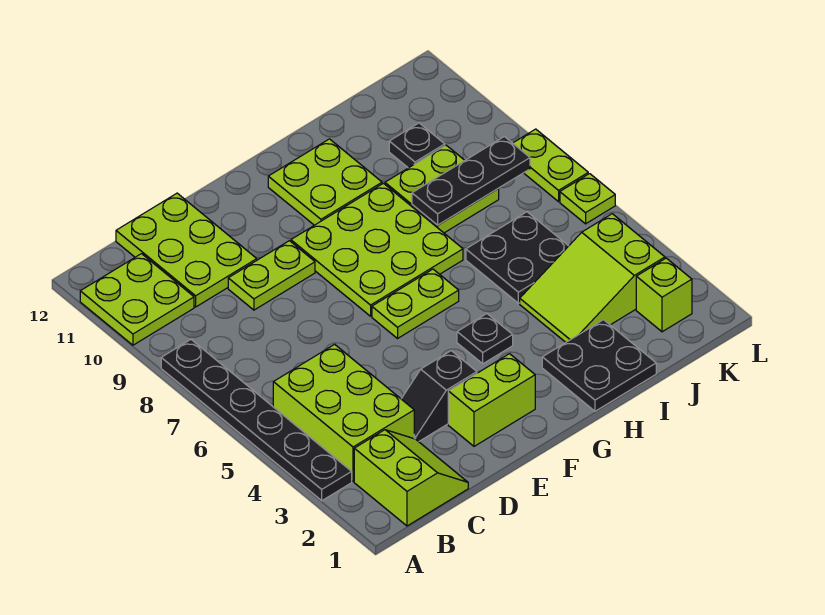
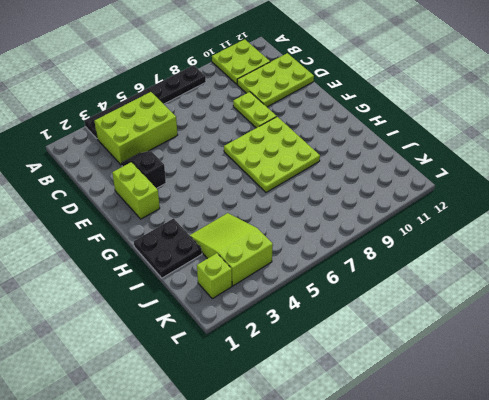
none -> lime slope B1:C2 level 1 top B
none -> lime plate F6:G6 level 1
none -> black plate G4 level 1

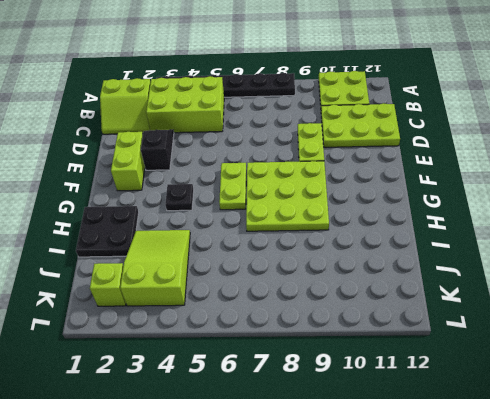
none -> lime plate G10:H11 level 1
none -> black plate I5:J6 level 1
none -> lime plate I8:J9 level 1

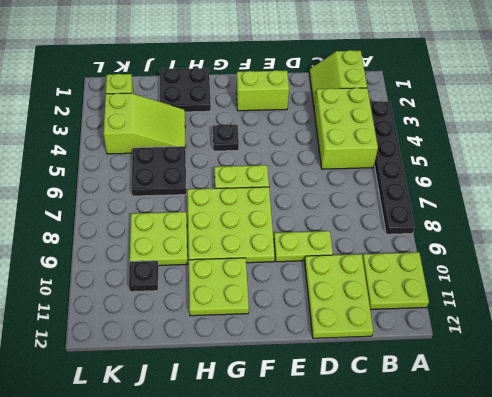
none -> black slope D3:E3 level 1 top E
none -> lime plate L6 level 1
none -> lime plate L7:L8 level 1

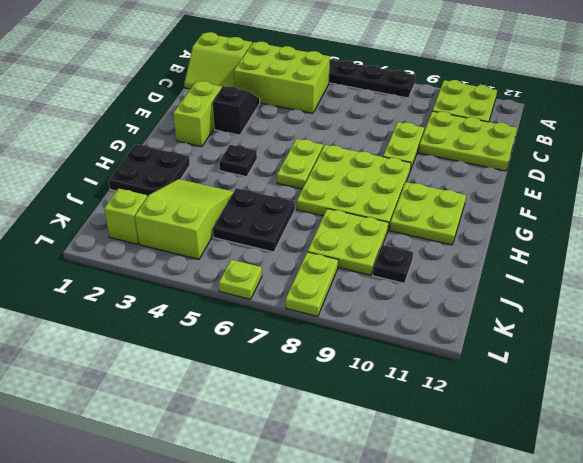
lime plate K8:L8 level 1 -> lime plate L7:L8 level 1
none -> black plate I8:K8 level 2

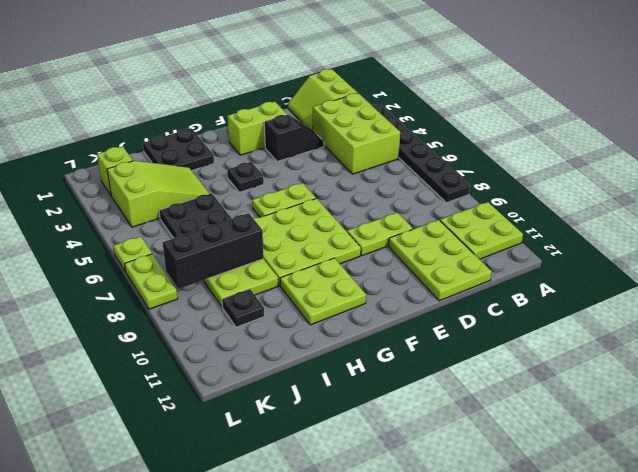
black brick I8:K8 level 2 -> black plate I8:K8 level 2

